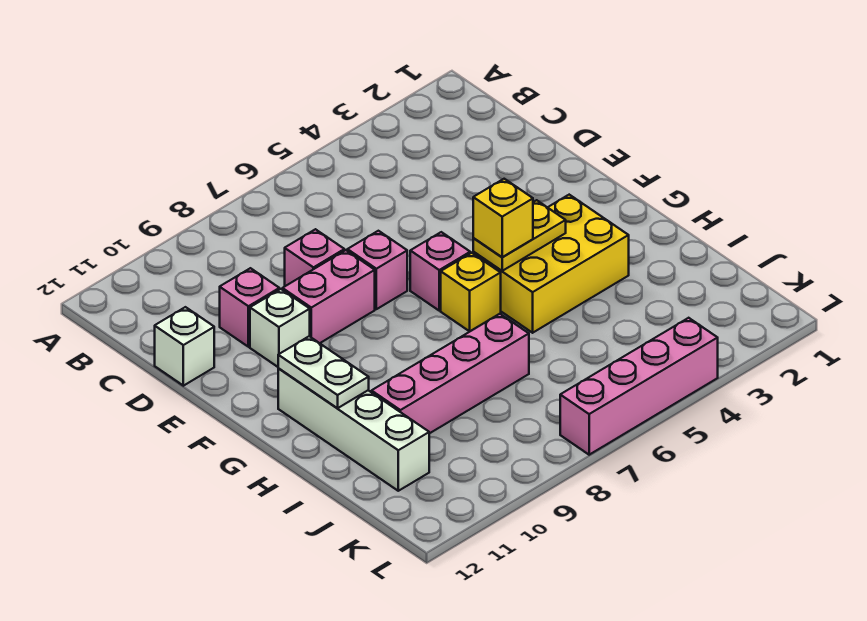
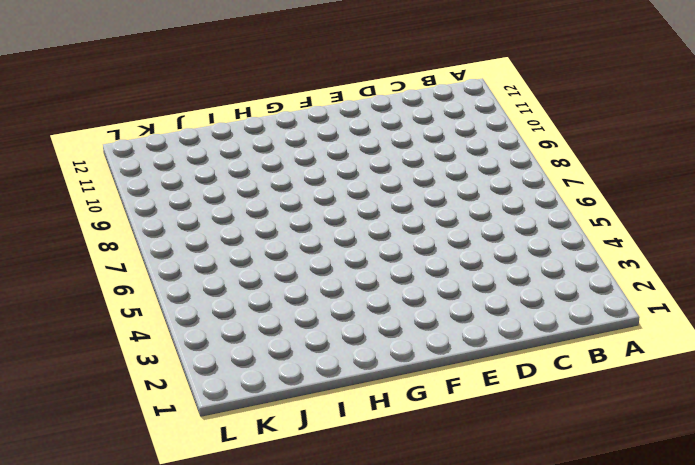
none -> pink brick D8 level 1
none -> pink brick D10 level 1
none -> white brick D12 level 1

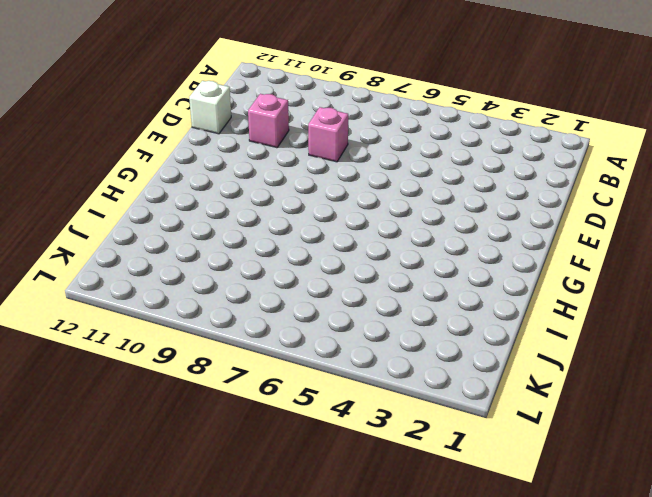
none -> pink brick E7 level 1
none -> pink brick E8:E9 level 1
none -> white brick E10 level 1

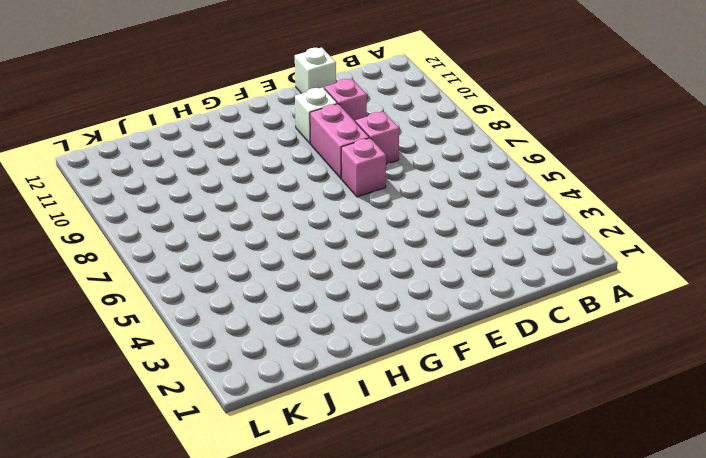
none -> pink brick F6 level 1
none -> yellow brick G3:H5 level 1
none -> yellow brick G6 level 1

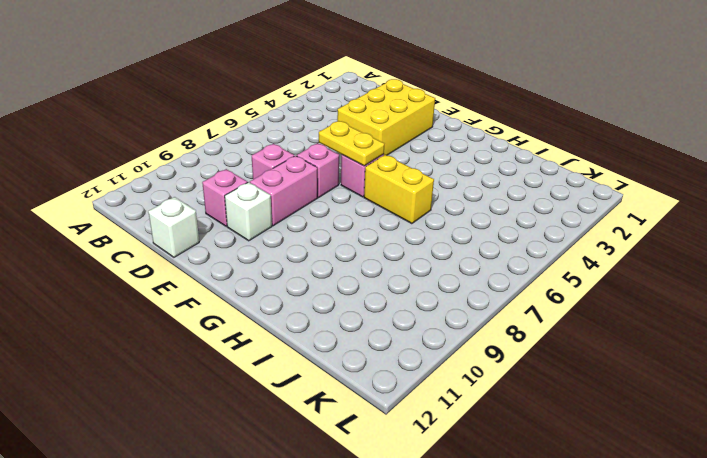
yellow brick D2:E4 level 1 -> yellow brick G3:H5 level 1
yellow plate E6:F6 level 2 -> yellow plate G4:G5 level 2
yellow brick G6:H6 level 1 -> yellow brick G6 level 1
none -> white brick G11:J11 level 1
none -> pink brick I7:I10 level 1
none -> pink brick L4:L7 level 1

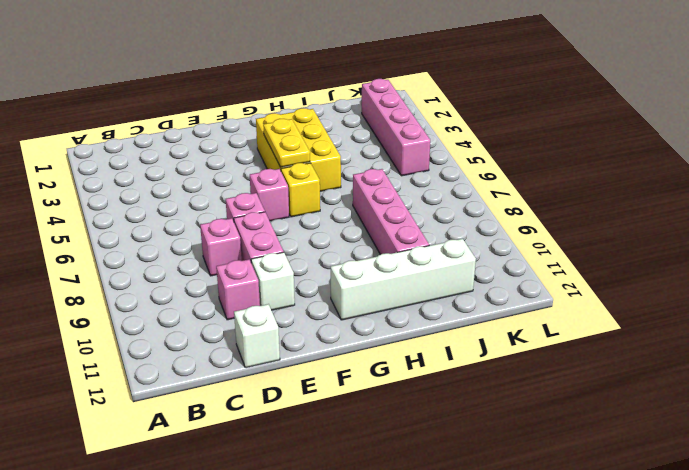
pink brick K2:K5 level 1 -> pink brick L4:L7 level 1
none -> white plate G11:H11 level 2
none -> yellow brick G5 level 3

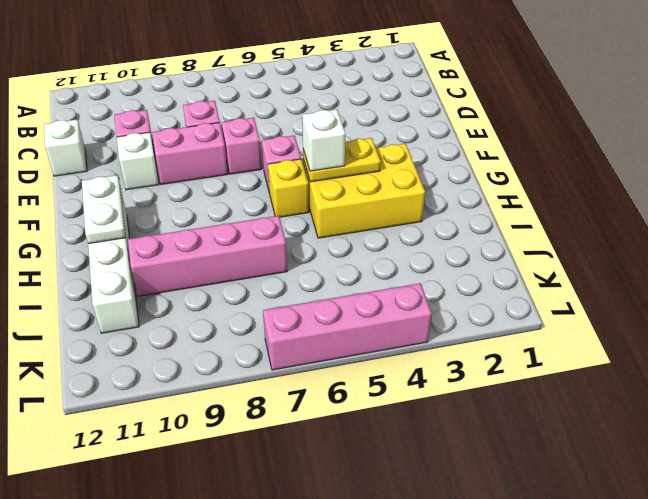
white brick G5 level 3 -> yellow brick G5 level 3

